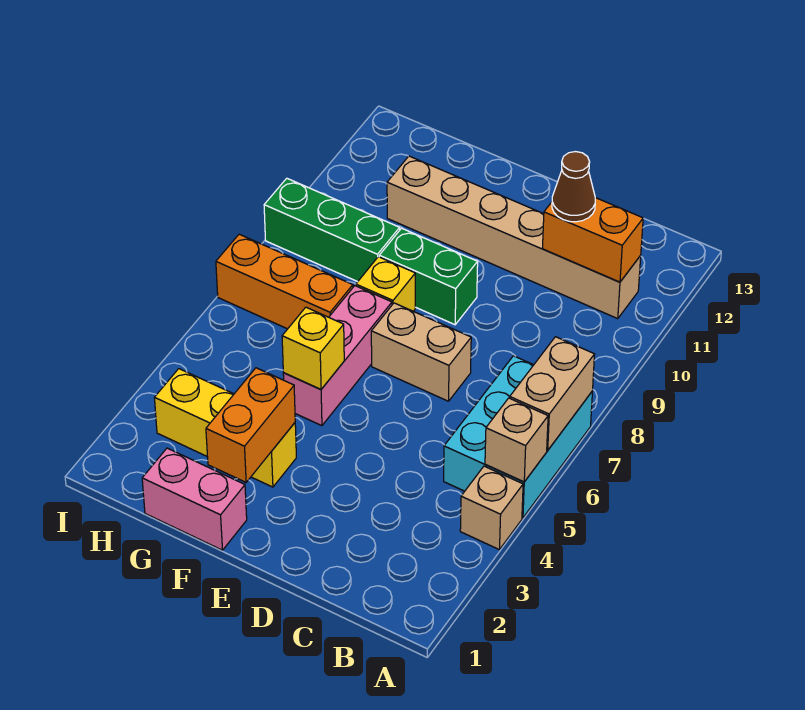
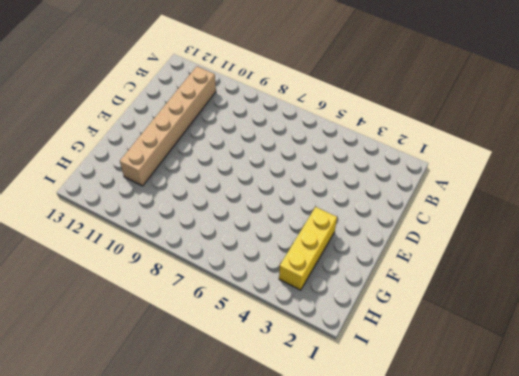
none -> tan brick A4 level 1
none -> cyan brick A5:B7 level 1
none -> tan brick D7:E7 level 1

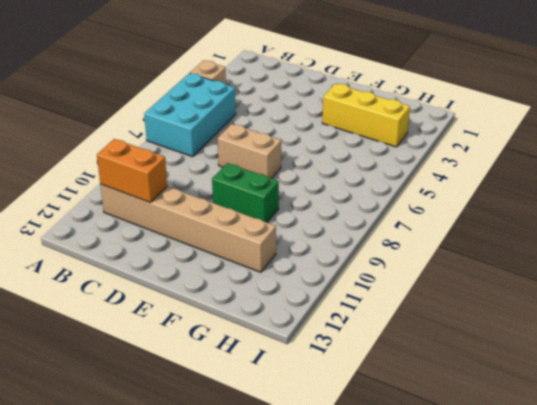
none -> pink brick F1:G1 level 1
none -> pink brick F5:F7 level 1
none -> yellow brick F8 level 1

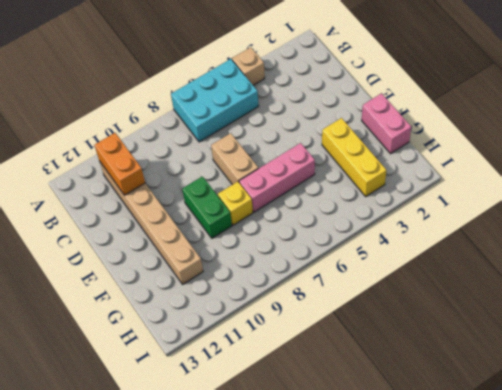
none -> orange brick G7:I7 level 1
none -> green brick G9:I9 level 1
none -> tan brick A5 level 2

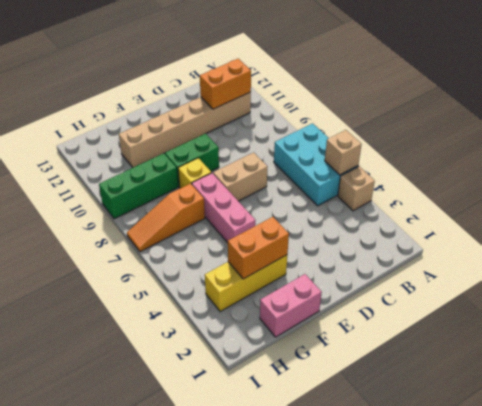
orange brick F3:G3 level 2 -> orange brick F2:F3 level 2
orange slope G7:I7 level 1 top G -> orange brick G7:I7 level 1
none -> tan brick A6:A7 level 2
none -> yellow brick F5 level 2
none -> brown cone C11 level 3

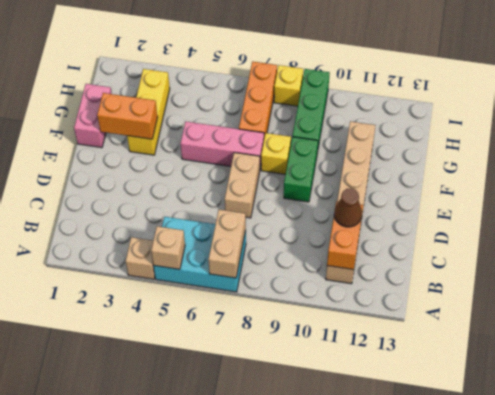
tan brick A7:B7 level 2 -> tan brick A6:A7 level 2
yellow brick I8 level 1 -> yellow brick F5 level 2

